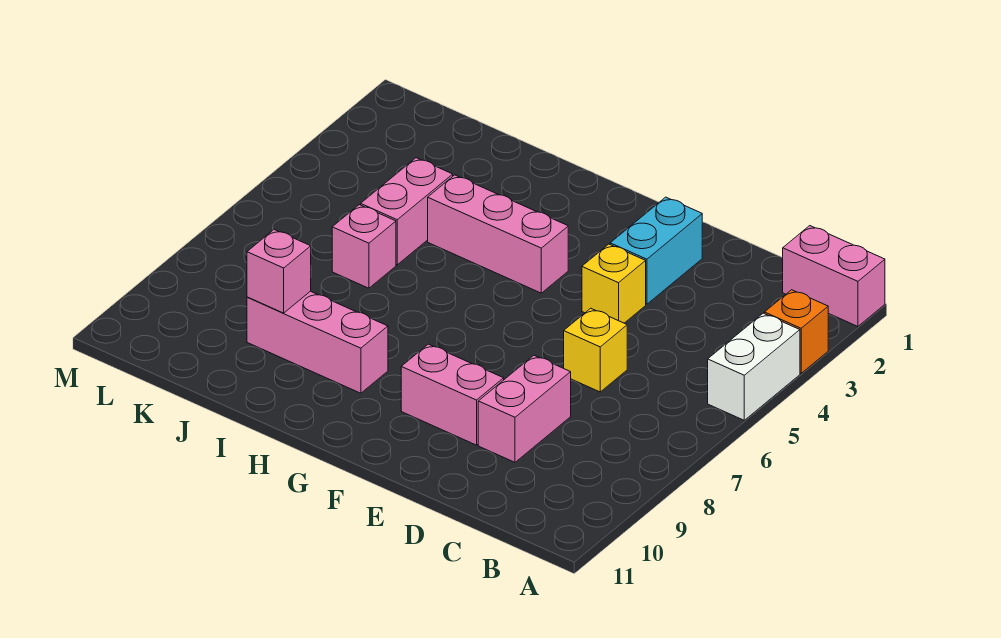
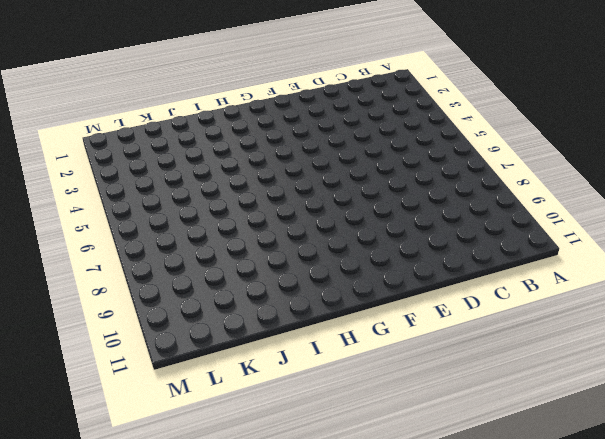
none -> pink brick A1:B1 level 1
none -> orange brick A3 level 1
none -> white brick A4:A5 level 1

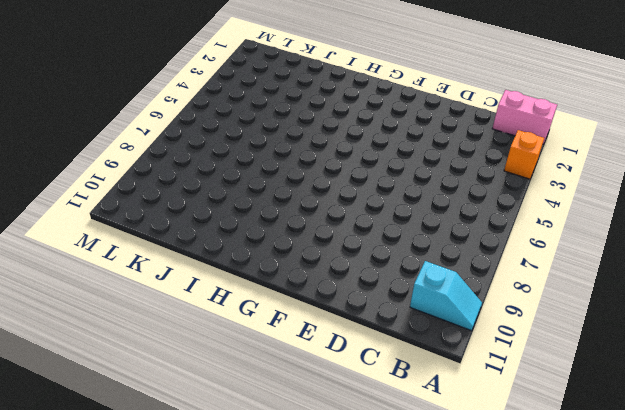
cyan slope A10:B10 level 1 top B -> none
none -> white brick A4:A5 level 1
none -> yellow brick D6 level 1
none -> pink brick D8:D9 level 1

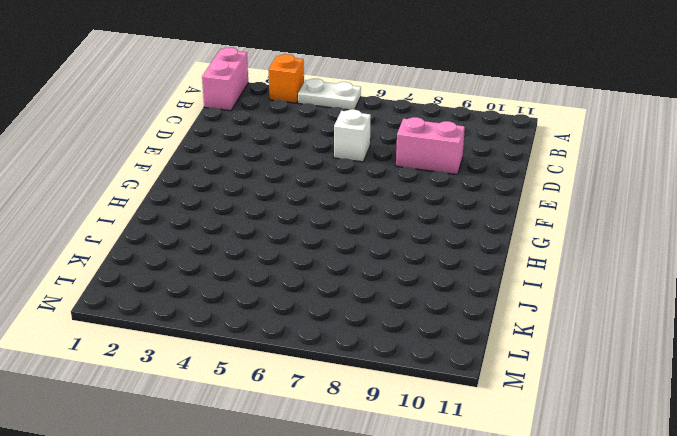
white plate A4:A5 level 1 -> white brick A4:A5 level 1
white brick D6 level 1 -> yellow brick D6 level 1
none -> cyan brick E2:E3 level 1
none -> yellow brick E4 level 1
none -> pink brick E9:F9 level 1

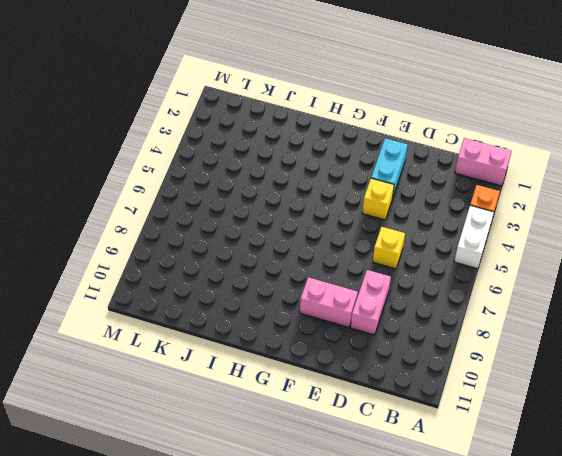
none -> pink brick G4:I4 level 1
none -> pink brick H9:J9 level 1
none -> pink brick J4:J5 level 1

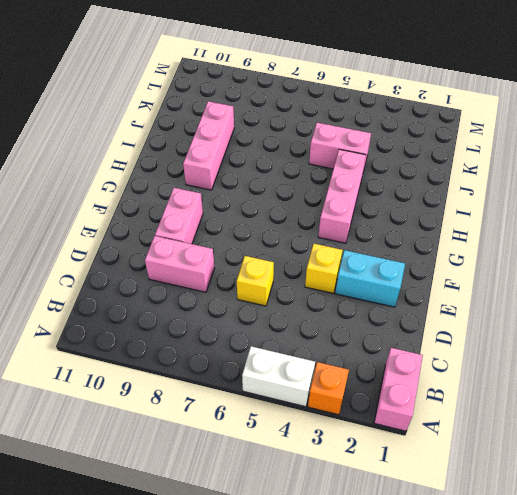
none -> pink brick J6 level 1
none -> pink brick J9 level 2

